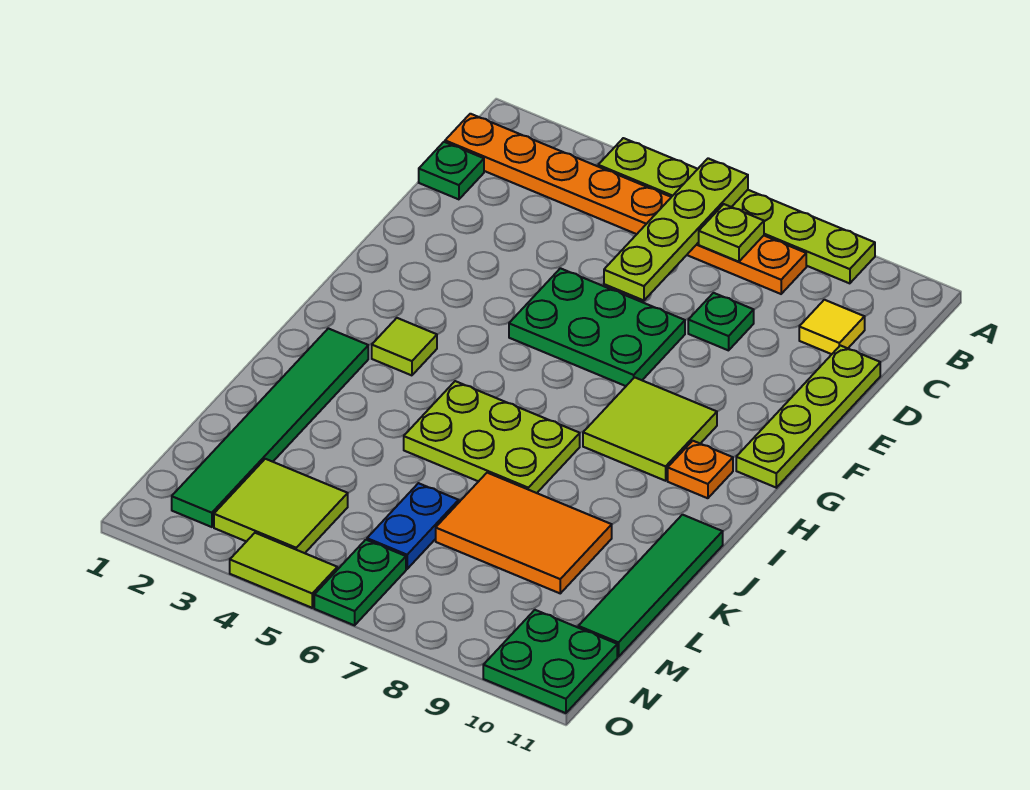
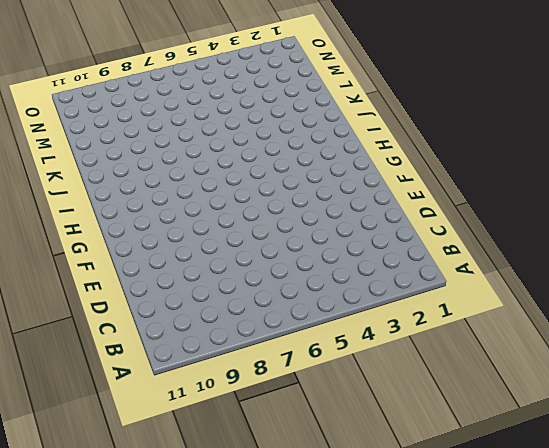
none -> lime plate A4:A9 level 1
none -> orange plate B1:B8 level 1
none -> green plate C1 level 1

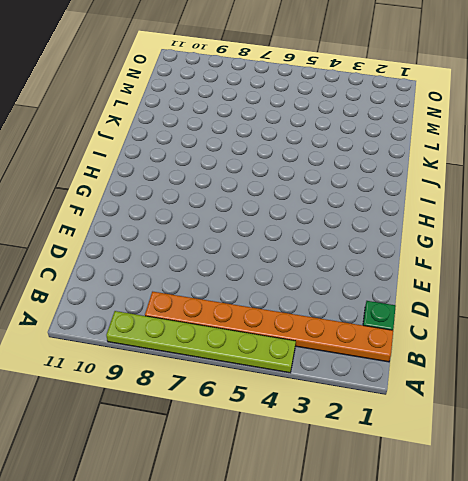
none -> yellow tile C10 level 1
none -> green plate D8 level 1
none -> lime plate D11:G11 level 1

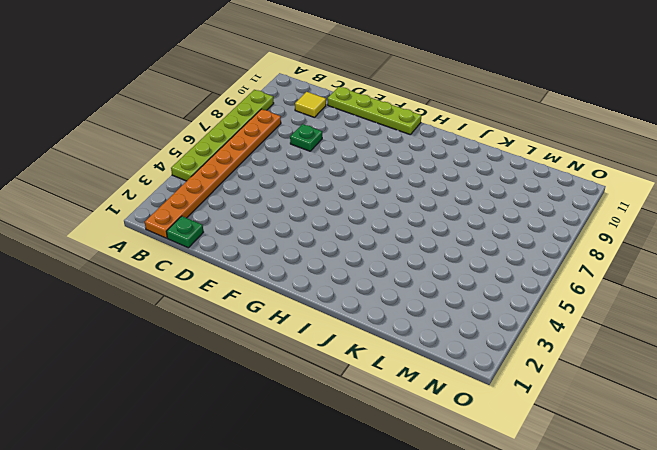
none -> green plate E5:F7 level 1
none -> lime tile G8:H9 level 1
none -> lime tile H3 level 1

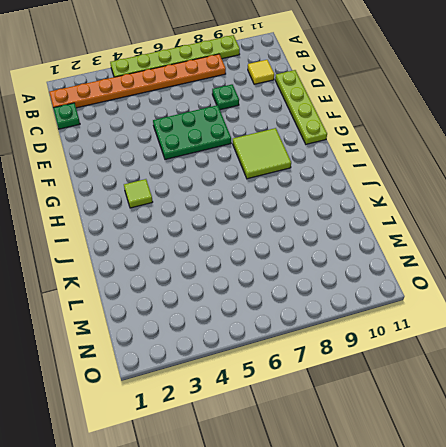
none -> orange plate H10 level 1
none -> green tile I2:N2 level 1
none -> lime plate I5:J7 level 1

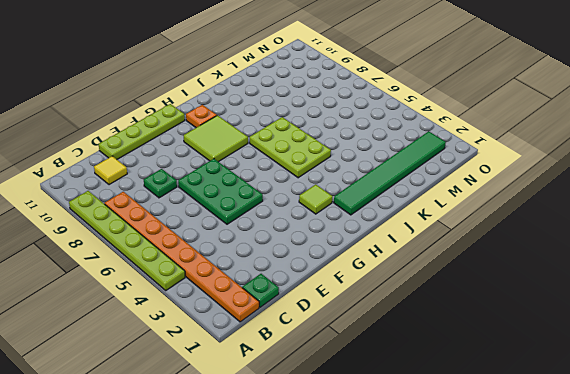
none -> green tile J11:M11 level 1
none -> orange tile K7:L9 level 1
none -> blue plate L6:M6 level 1

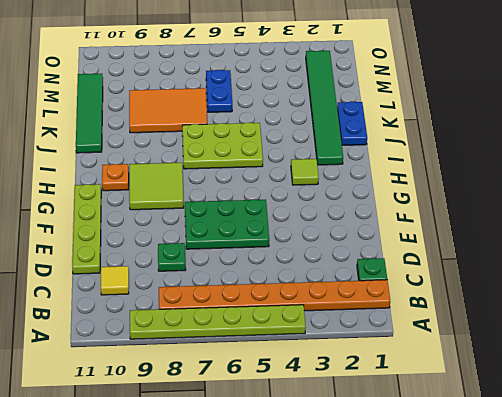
blue plate J1:K1 level 1 -> none
none -> lime tile M3:N4 level 1
none -> green plate N6:O6 level 1
none -> green plate N10:O11 level 1

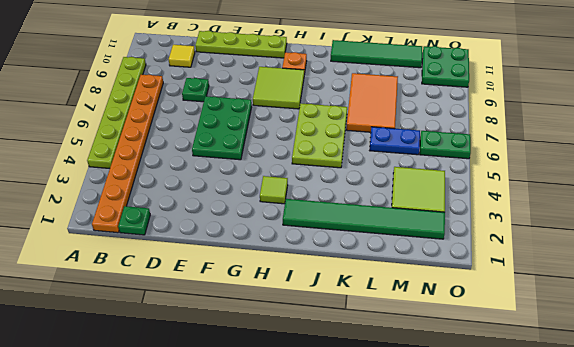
none -> lime tile O4:O5 level 1
none -> lime plate A6:D6 level 2
none -> lime plate B7 level 2

